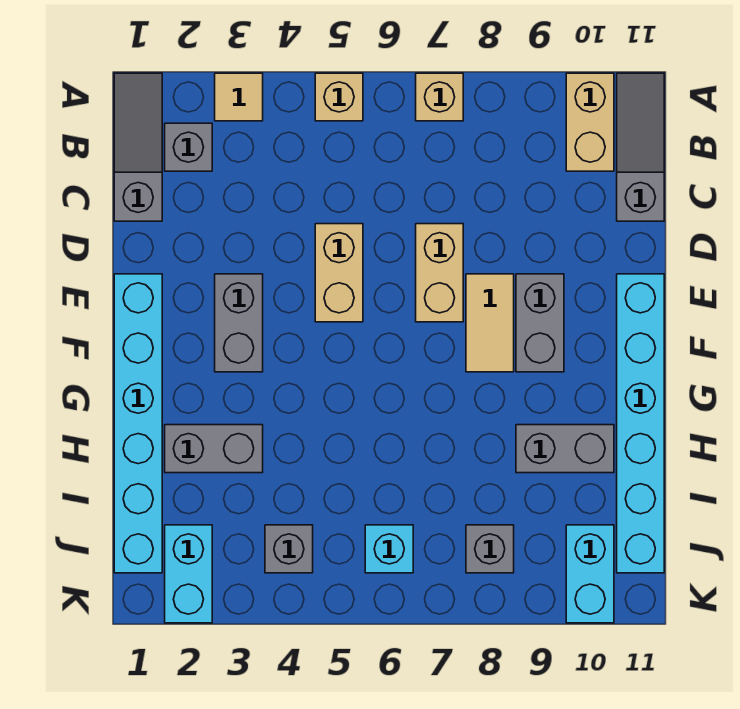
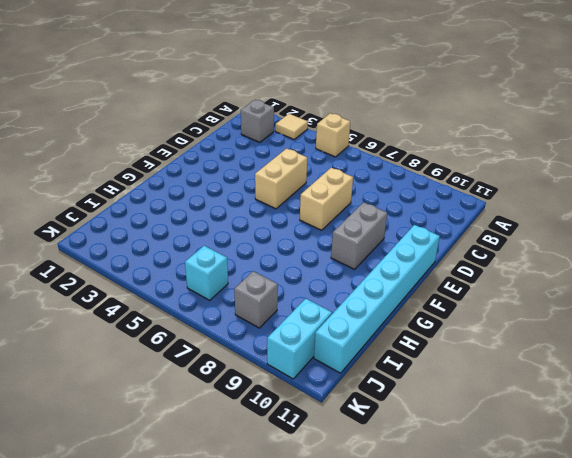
none -> grey slope A1:C1 level 1 top C
none -> tan brick A7 level 1
none -> tan brick A10:B10 level 1

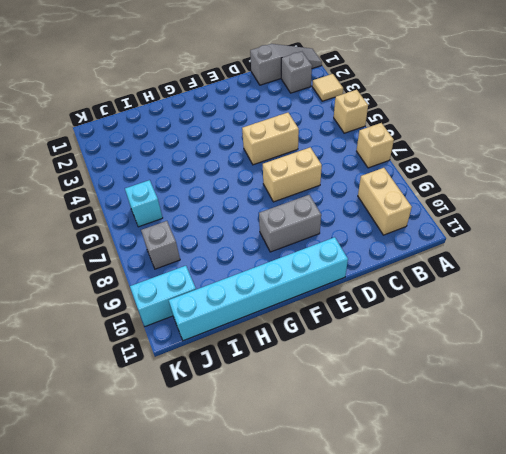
tan brick B9:B10 level 1 -> tan brick A10:B10 level 1
none -> grey slope A11:C11 level 1 top C
none -> cyan brick E1:J1 level 1
none -> grey brick E3:F3 level 1

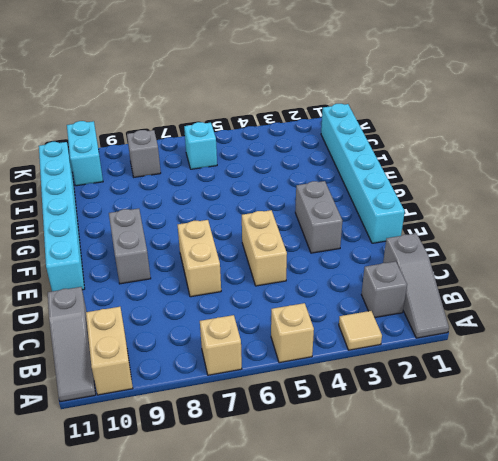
none -> tan tile E8:F8 level 1
none -> grey brick H2:H3 level 1
none -> grey brick H9:H10 level 1

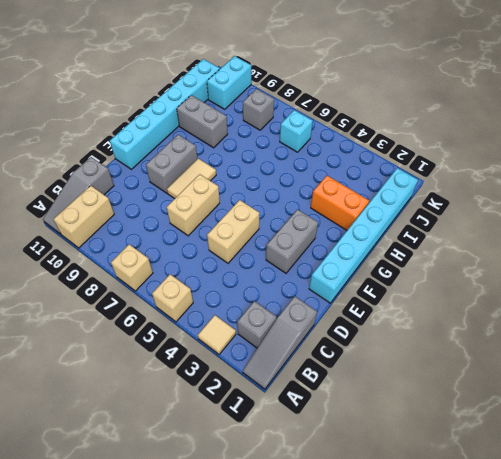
orange brick H2:H3 level 1 -> grey brick H2:H3 level 1
none -> cyan brick J2:K2 level 1
none -> grey brick J4 level 1

